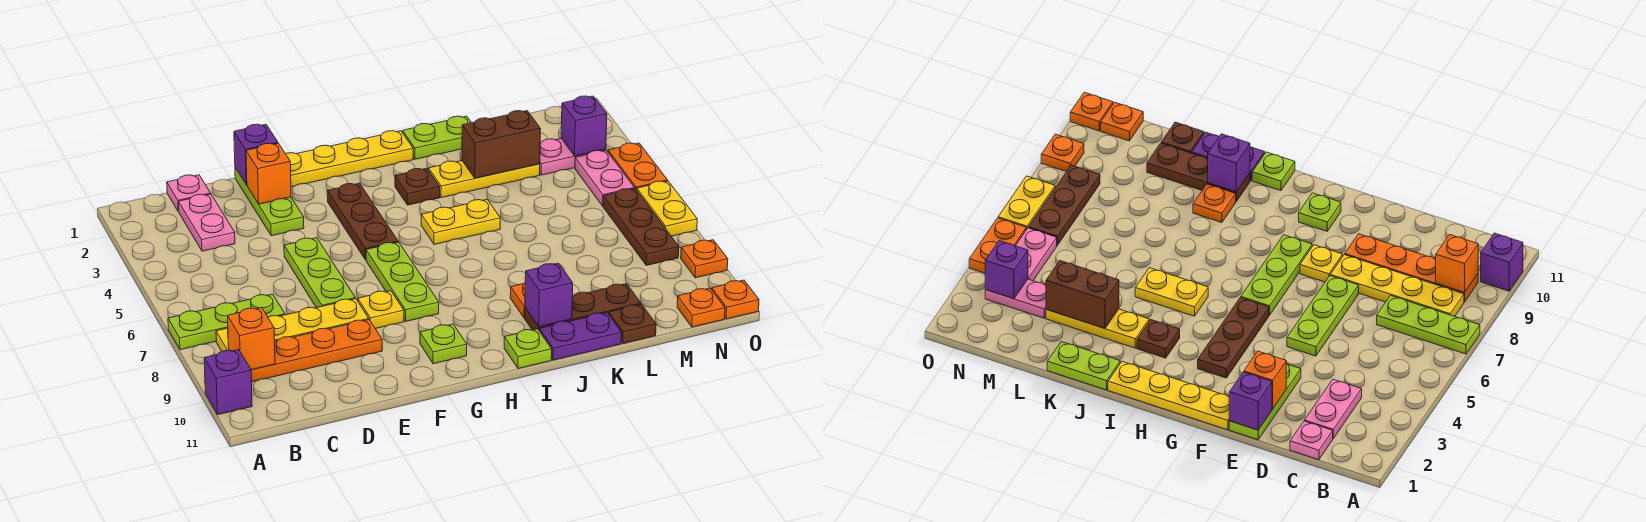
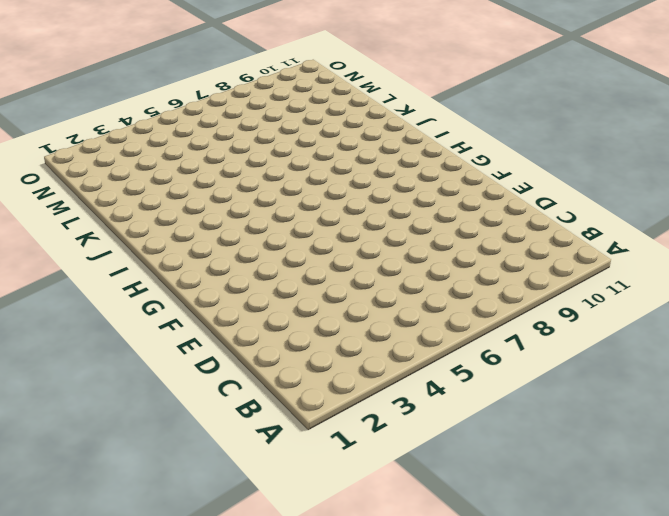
none -> lime plate A7:C7 level 1
none -> purple brick A10 level 1
none -> yellow plate B8:E8 level 1
none -> orange plate B9:E9 level 1

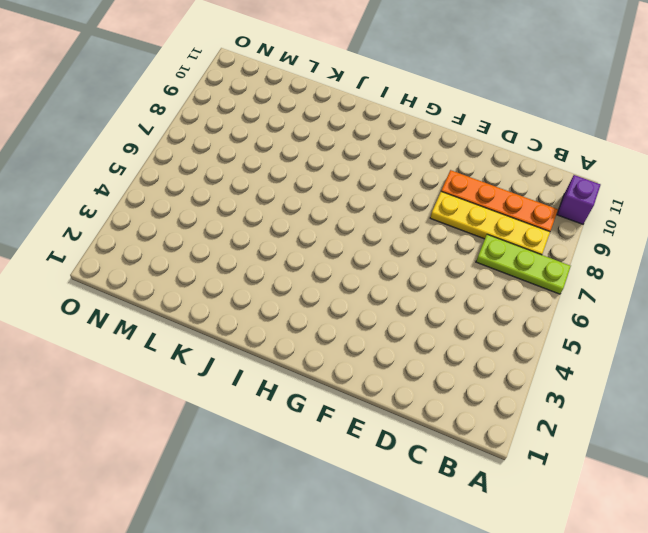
none -> pink plate C1 level 1
none -> pink plate C2:C3 level 1
none -> lime plate E1:E3 level 1
none -> lime plate E5:E7 level 1

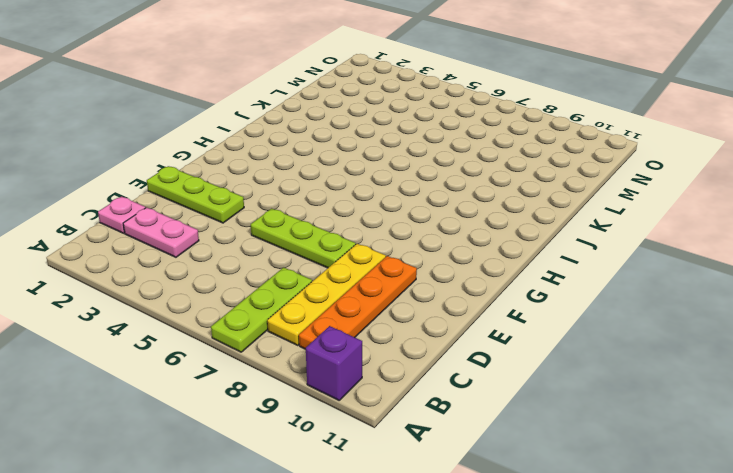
none -> yellow plate F1:I1 level 1
none -> yellow plate F8 level 1
none -> brown plate G3:G5 level 1
none -> lime plate G6:G8 level 1

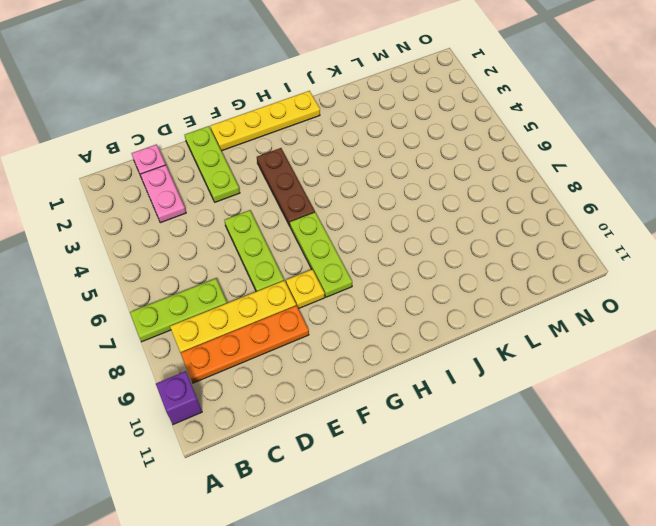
none -> lime plate G10 level 1
none -> brown plate I3 level 1
none -> yellow plate I5:J5 level 1
none -> lime plate I11 level 1

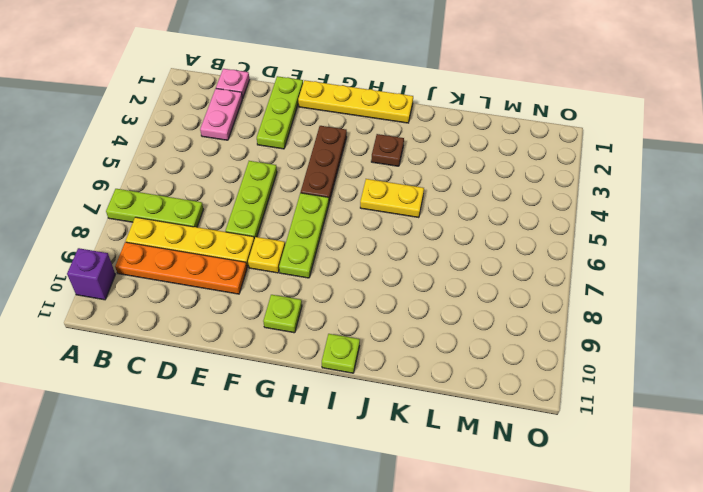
none -> lime plate J1:K1 level 1
none -> yellow plate J3:L3 level 1
none -> orange plate J9 level 1
none -> brown plate J10:L10 level 1

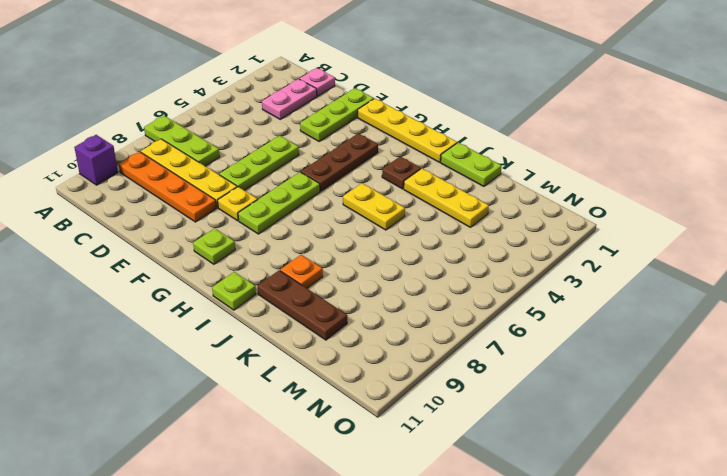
none -> purple plate J11:K11 level 1
none -> brown plate L11 level 1
none -> pink plate M3:N3 level 1
none -> pink plate N4:N5 level 1

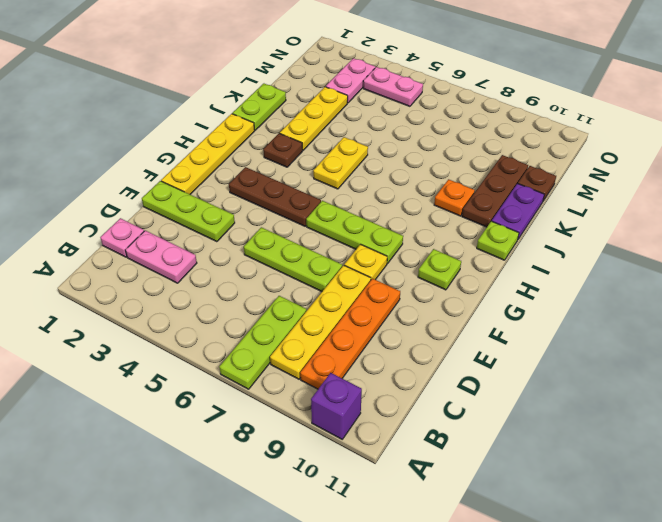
none -> brown plate N6:N8 level 1
none -> orange plate N11 level 1
none -> orange plate O4:O5 level 1
none -> yellow plate O6:O7 level 1

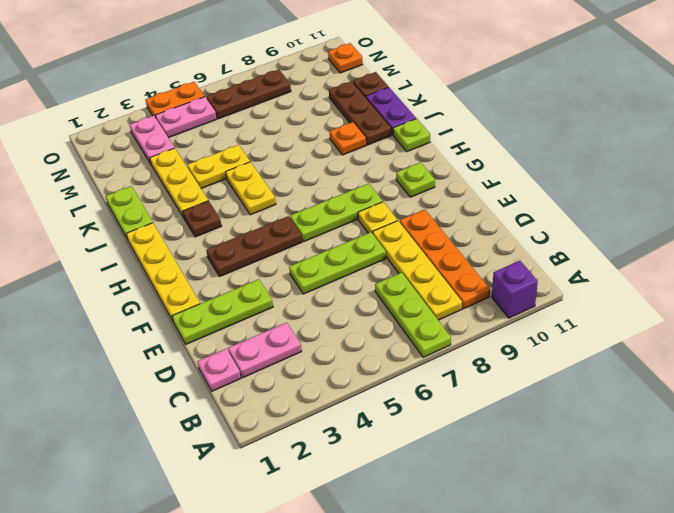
yellow plate K4:K5 level 1 -> yellow plate O6:O7 level 1
none -> orange plate O9 level 1
none -> orange plate O11 level 1
none -> orange brick B9 level 2
none -> purple brick E1 level 2

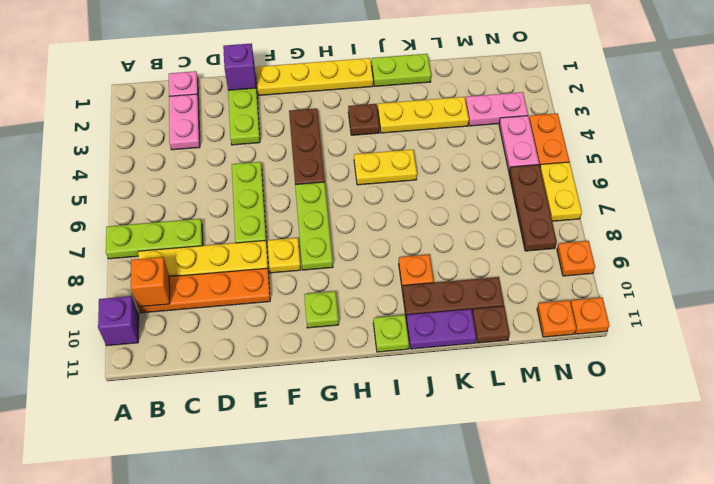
none -> orange brick E2 level 2
none -> purple brick J10 level 2
none -> brown brick K3:L3 level 2
none -> purple brick N3 level 2

